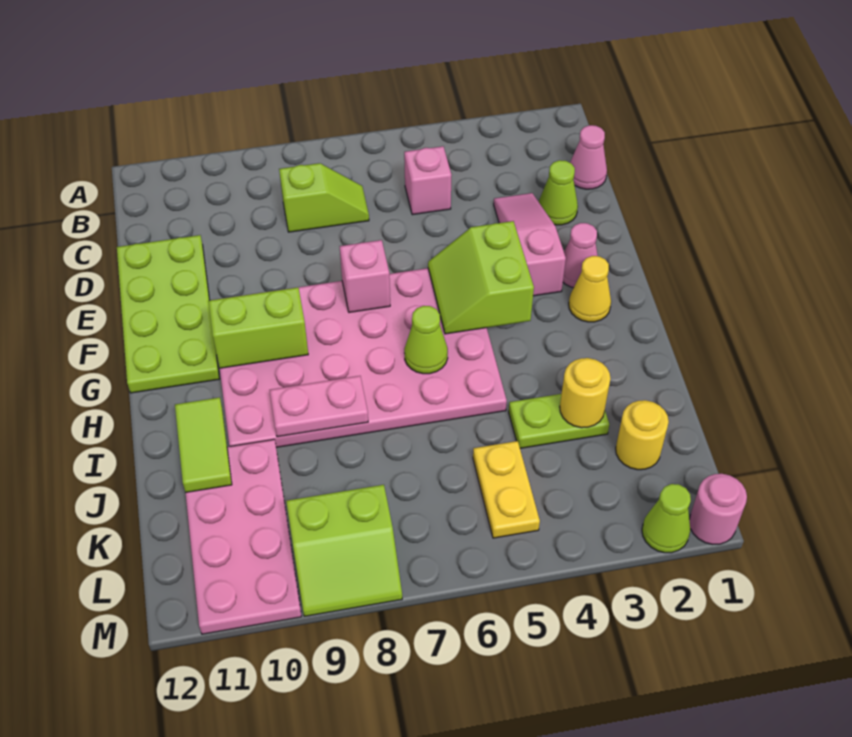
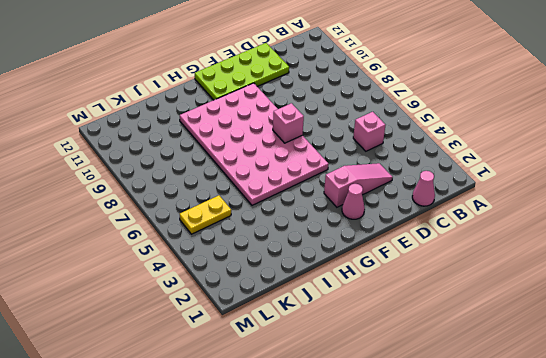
none -> lime slope C7:C8 level 1 top 8
none -> lime cone D2 level 1
none -> yellow cone G2 level 1

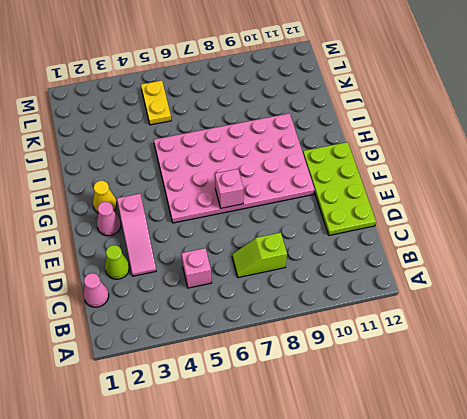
none -> lime plate J3:J4 level 1
none -> pink plate J10:M11 level 1
none -> yellow round brick K2 level 1

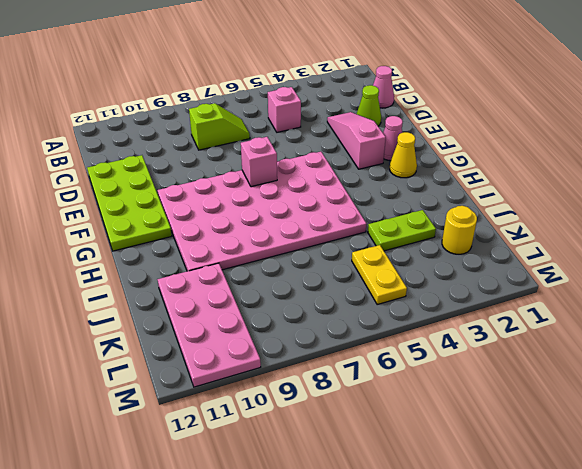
none -> lime slope L8:M9 level 1 top L
none -> pink round brick M1 level 1
none -> lime cone M2 level 1

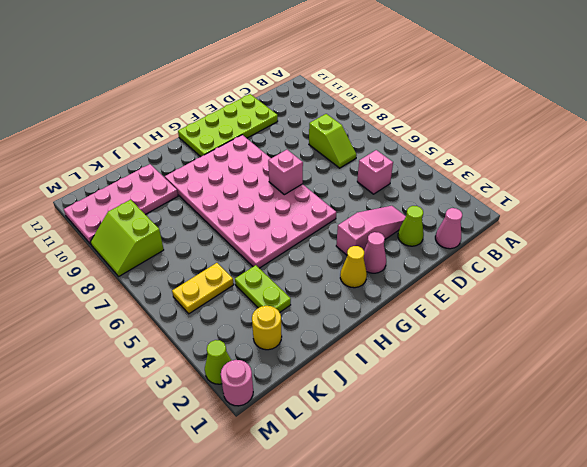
none -> lime slope F4:G5 level 2 top 4
none -> lime brick G9:G10 level 2
none -> lime cone H6 level 2

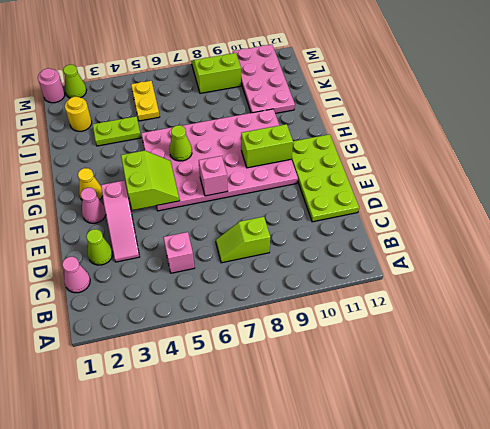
none -> pink plate I8:I9 level 2
none -> lime tile I11:J11 level 2
none -> yellow round brick J3 level 2

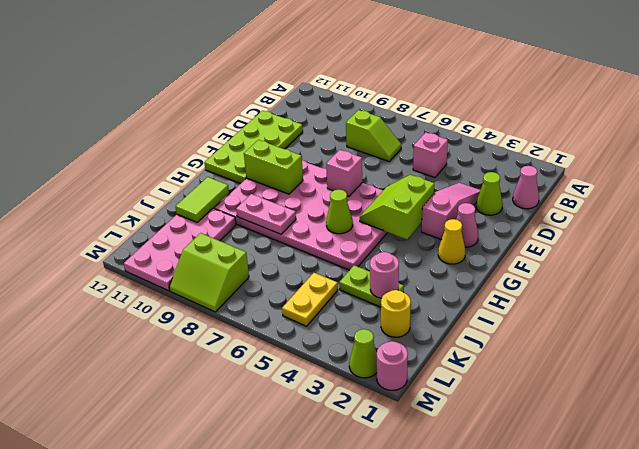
pink round brick J3 level 2 -> yellow round brick J3 level 2

